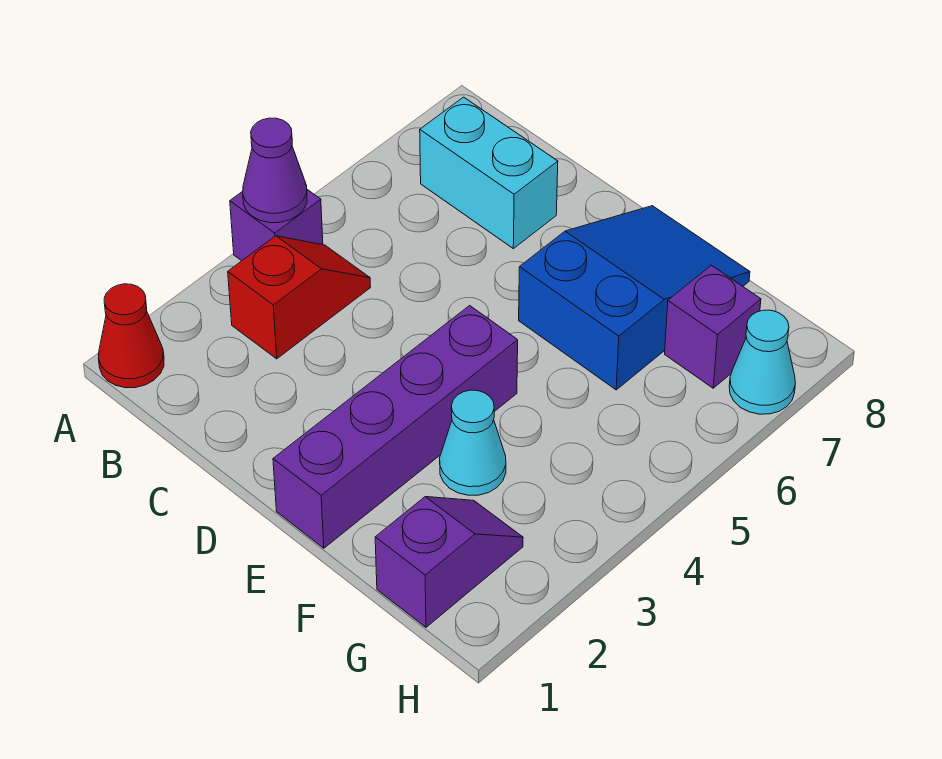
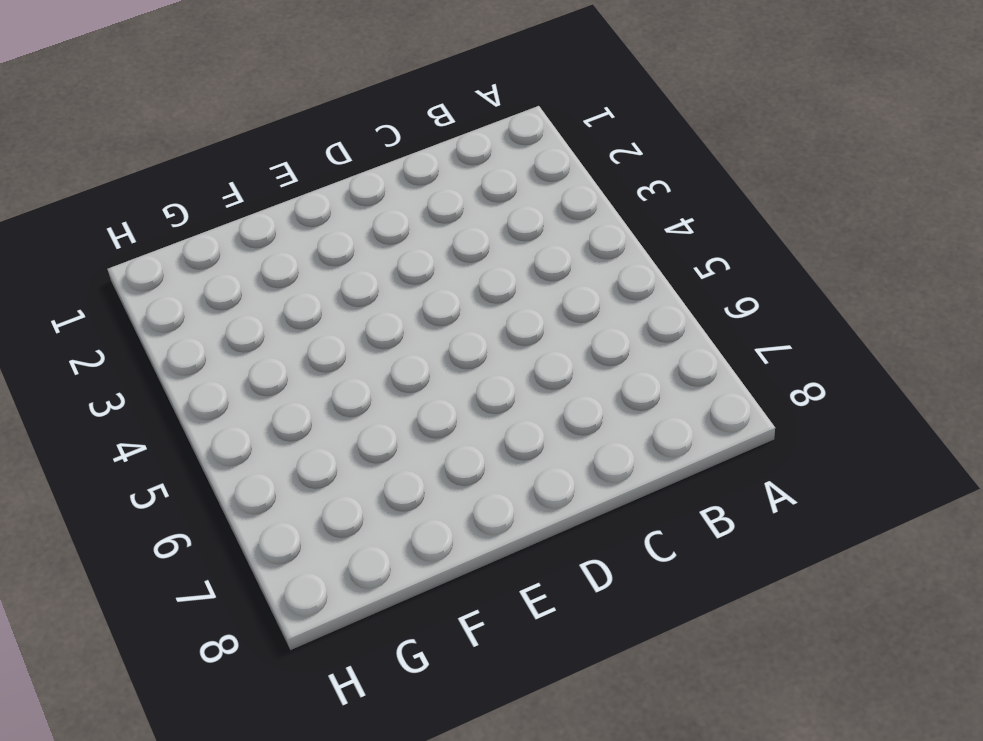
none -> red cone A1 level 1
none -> purple brick A4 level 1

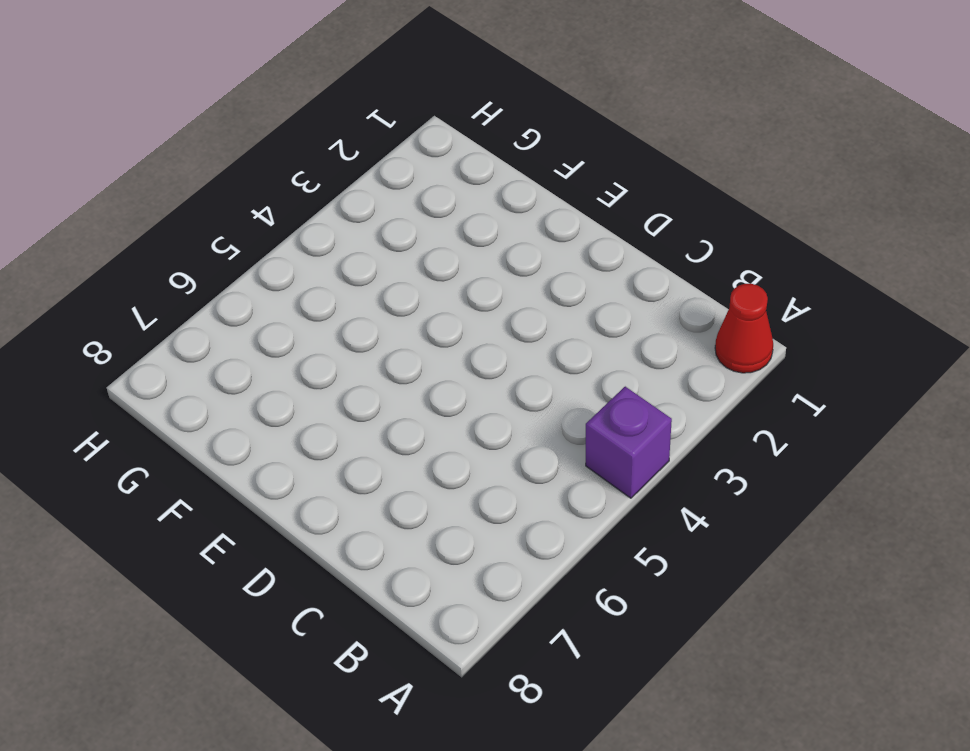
none -> red slope B3:B4 level 1 top 3
none -> cyan brick B7:C7 level 1

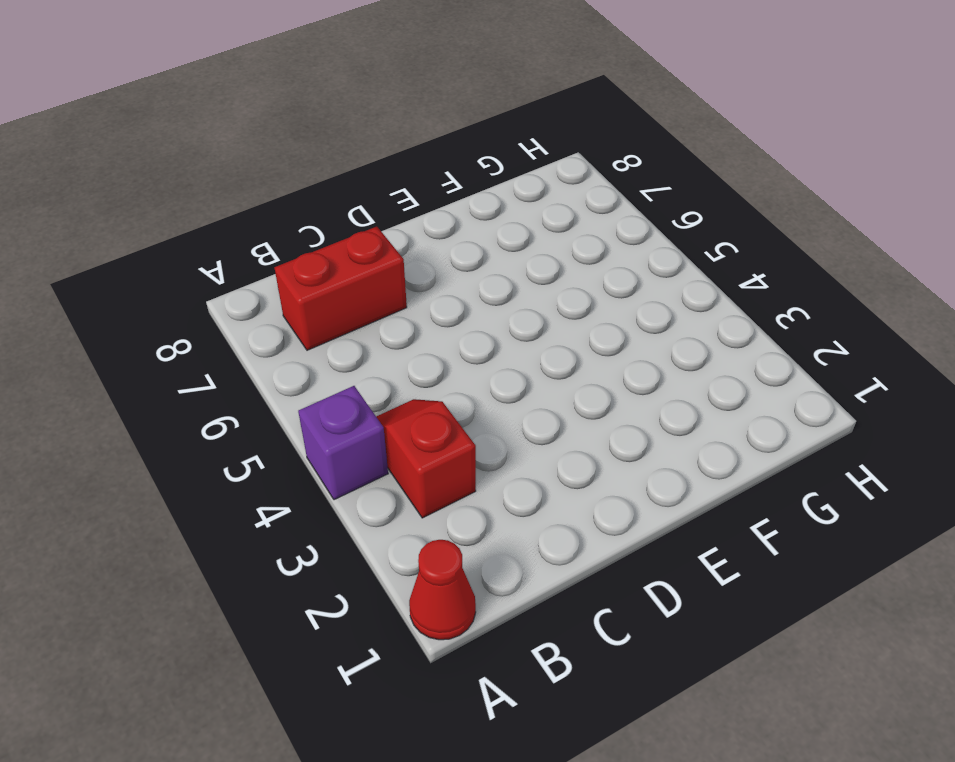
red brick B7:C7 level 1 -> cyan brick B7:C7 level 1
none -> purple brick E1:E4 level 1
none -> blue slope E6:F8 level 1 top 6

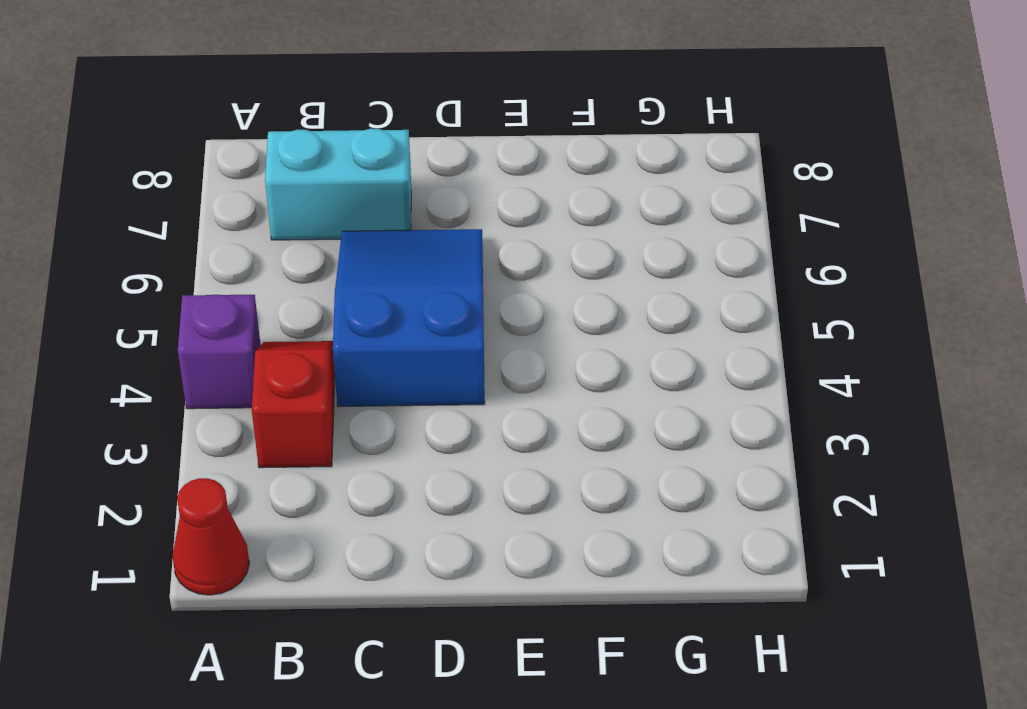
blue slope C4:D6 level 1 top 4 -> blue slope E6:F8 level 1 top 6
none -> purple brick E1:E4 level 1
none -> cyan cone F3 level 1

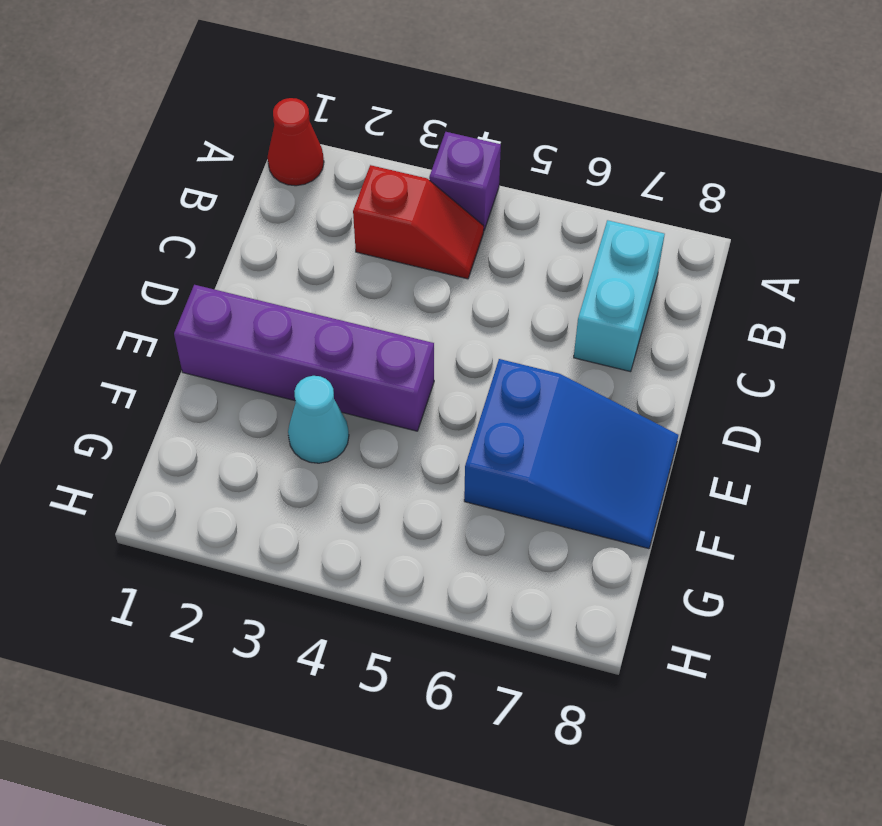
none -> purple slope G1:G2 level 1 top 1
none -> purple brick G7 level 1

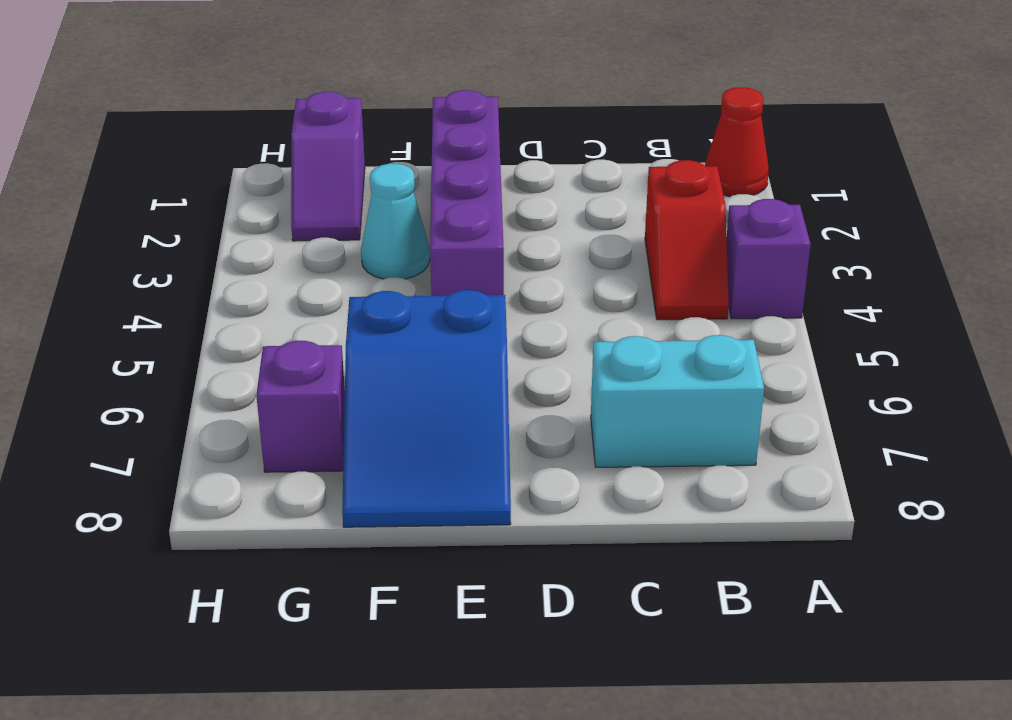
none -> cyan cone H7 level 1
none -> purple cone A4 level 2

